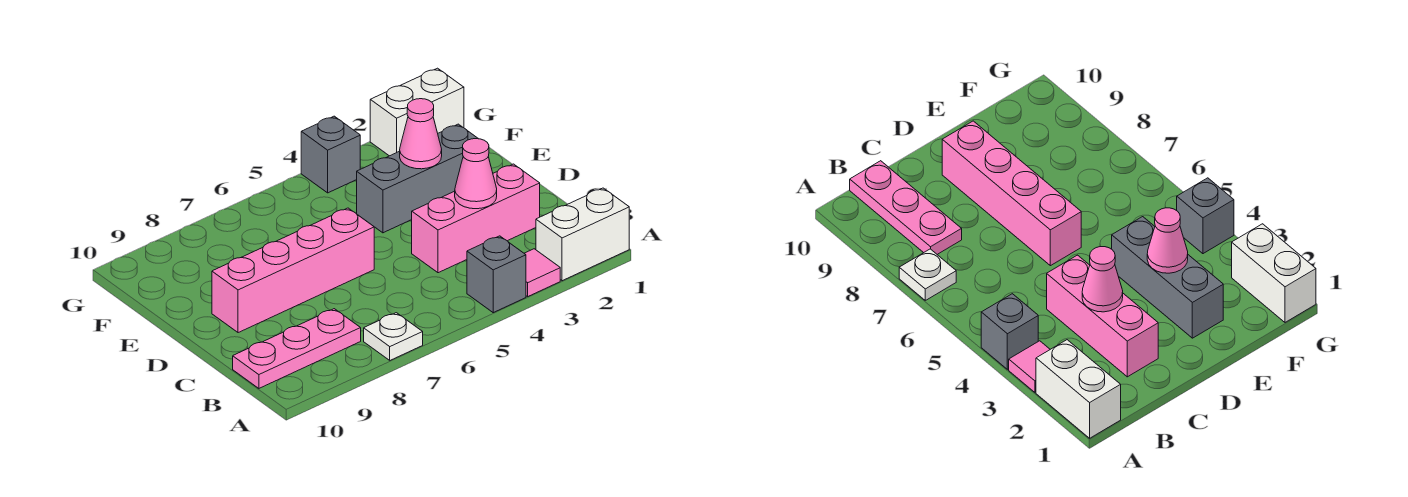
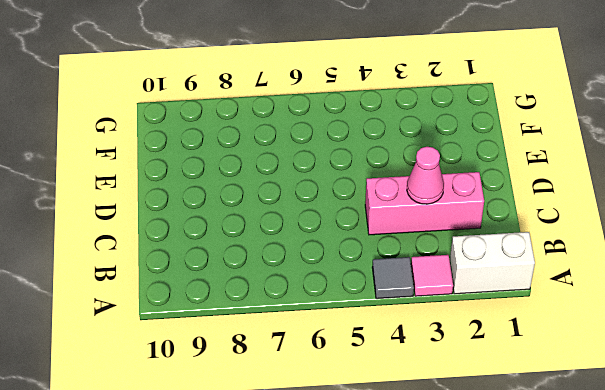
grey tile A4 level 1 -> grey brick A4 level 1
none -> white plate A7 level 1
none -> pink plate B8:B10 level 1
none -> pink brick D6:D9 level 1

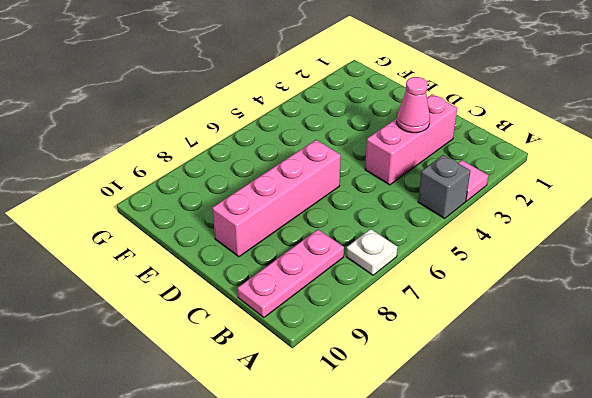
none -> white brick A1:A2 level 1
none -> grey brick E2:E4 level 1
none -> white brick G1:G2 level 1

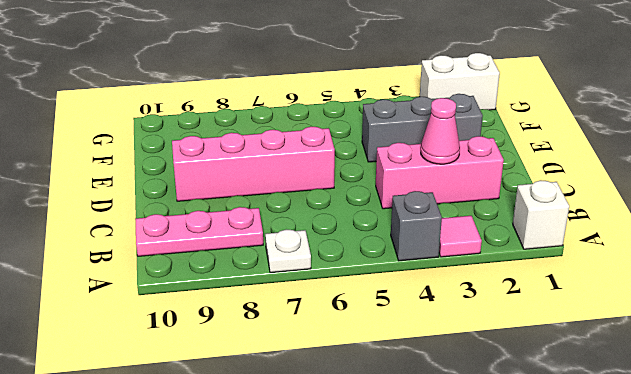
white brick A1 level 1 -> white brick A1:A2 level 1
none -> grey brick G4 level 1
none -> pink cone E3 level 2

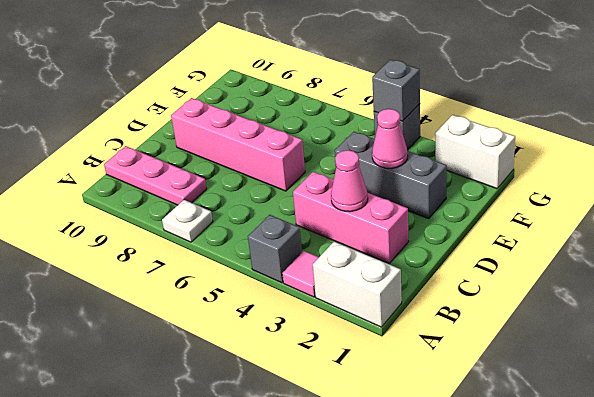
grey brick G4 level 2 -> none

